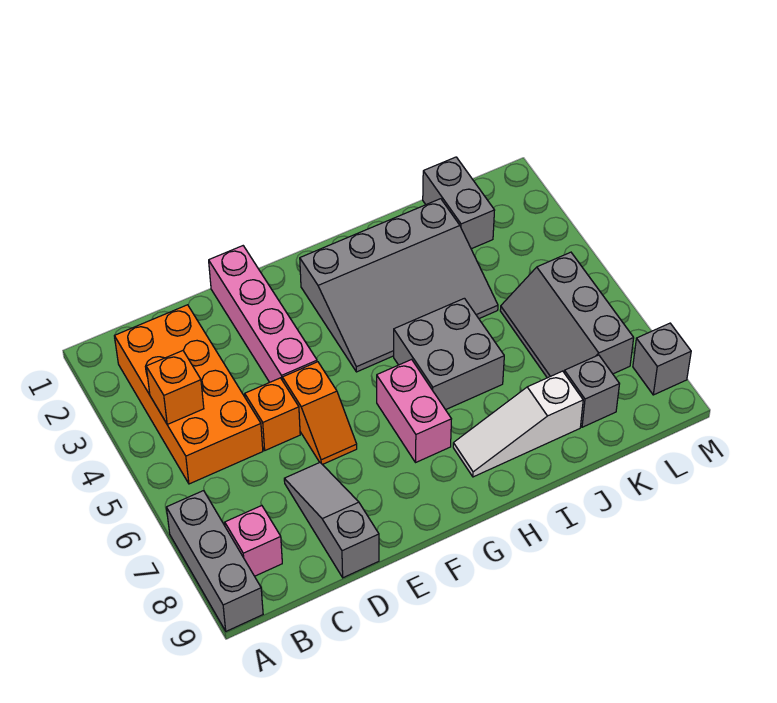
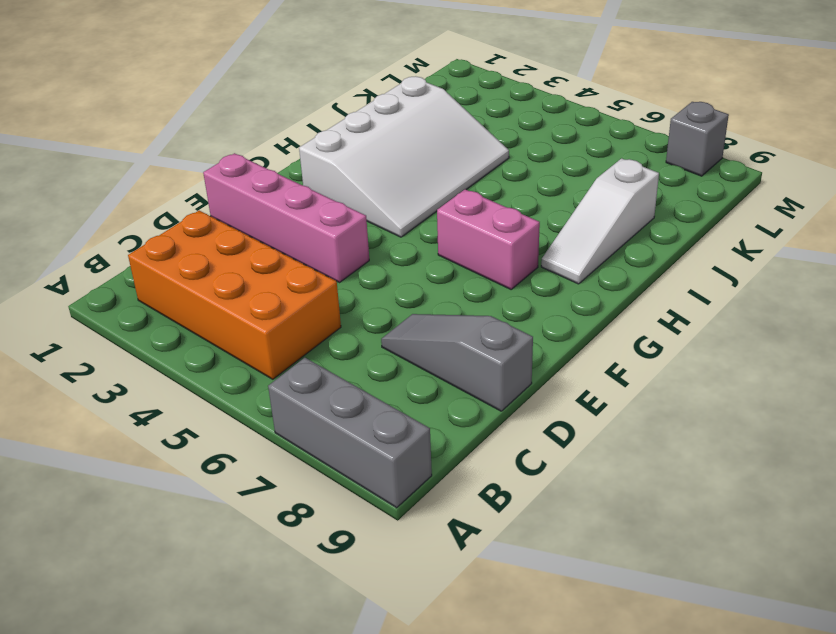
white slope G2:J4 level 1 top 2 -> grey slope G2:J4 level 1 top 2
none -> pink brick B8 level 1
none -> orange brick D5 level 1
none -> orange slope E5:E6 level 1 top 5

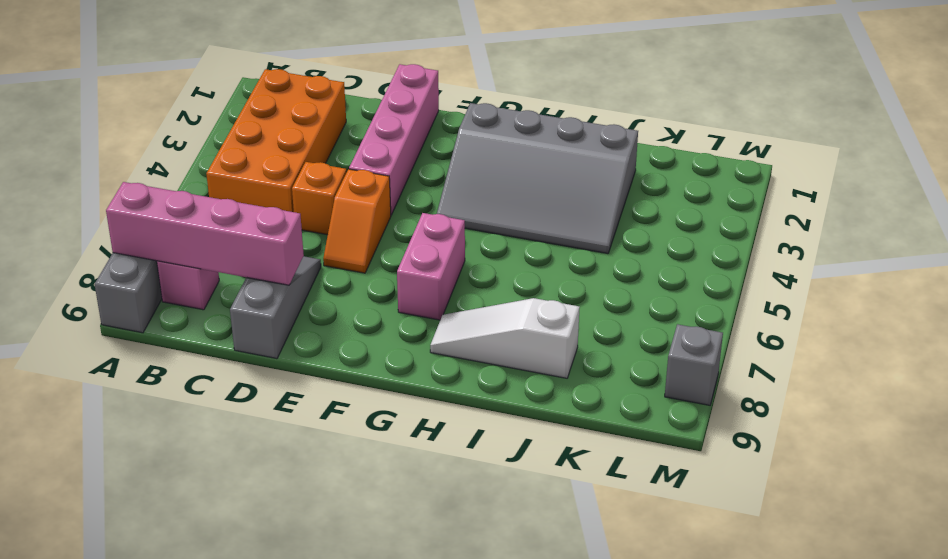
pink brick A8:D8 level 2 -> none
none -> grey brick H5:I6 level 1
none -> grey brick K1:K2 level 1
none -> grey slope K5:L7 level 1 top L

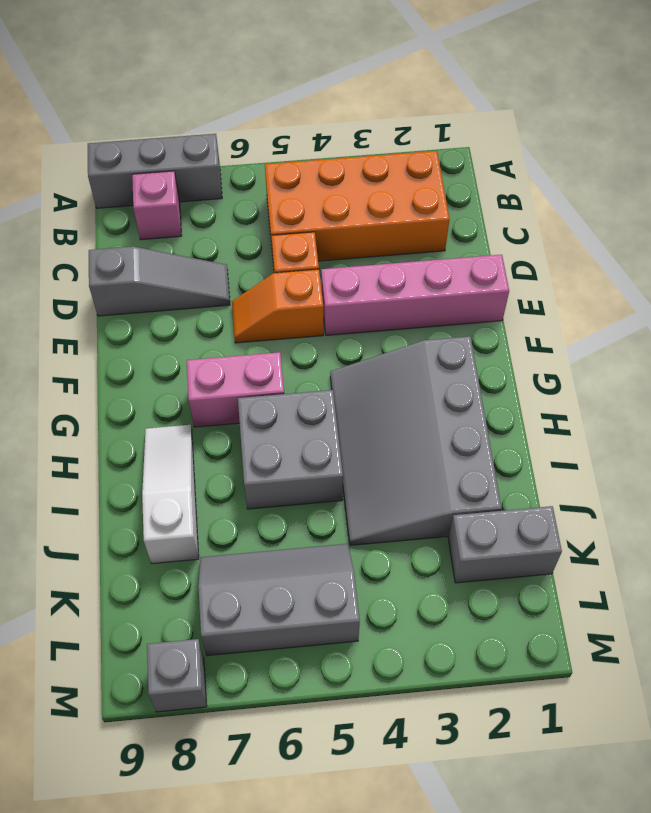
none -> grey brick K8 level 1
none -> orange brick B4 level 2

